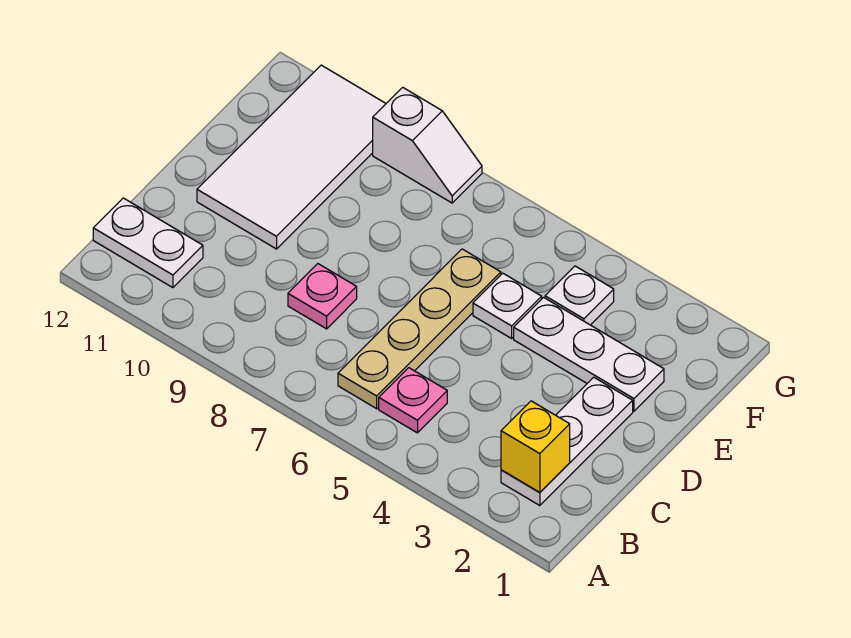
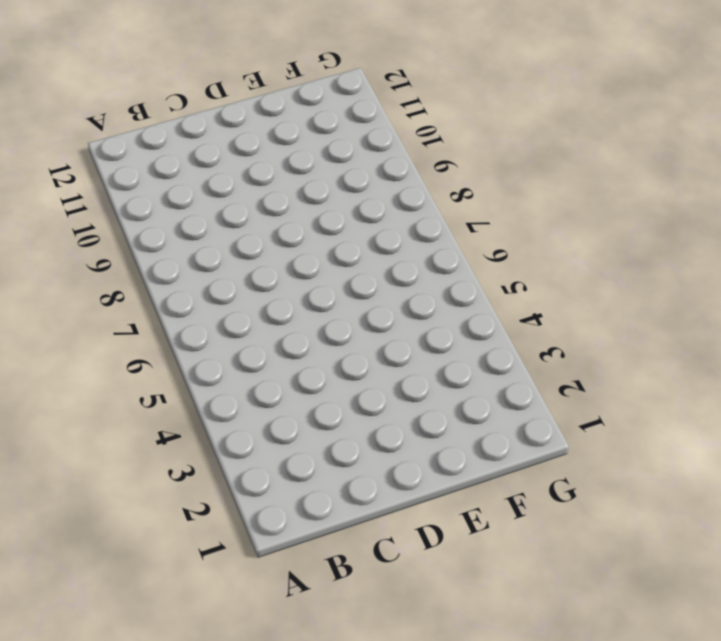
none -> white plate B2:D2 level 1
none -> pink plate B5 level 1

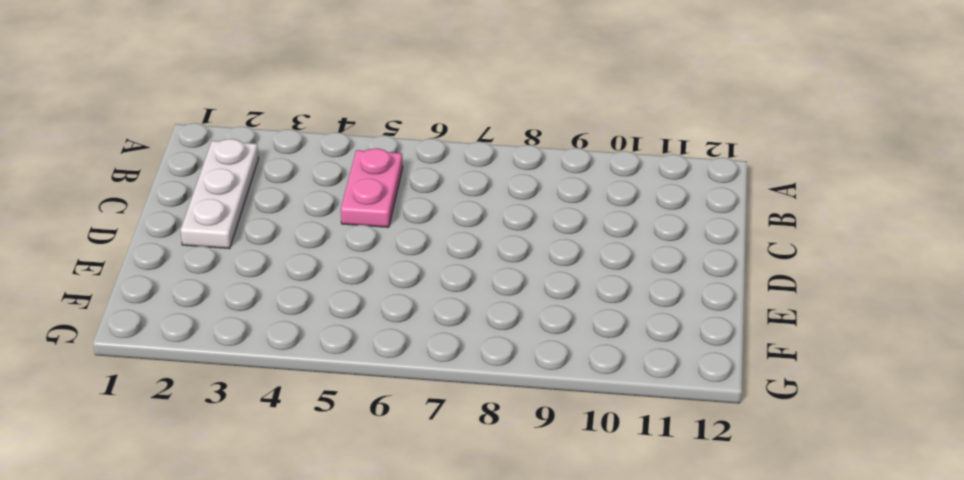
pink plate B5:C5 level 1 -> pink plate B5 level 1
none -> tan plate B6:E6 level 1
none -> white plate B11:B12 level 1

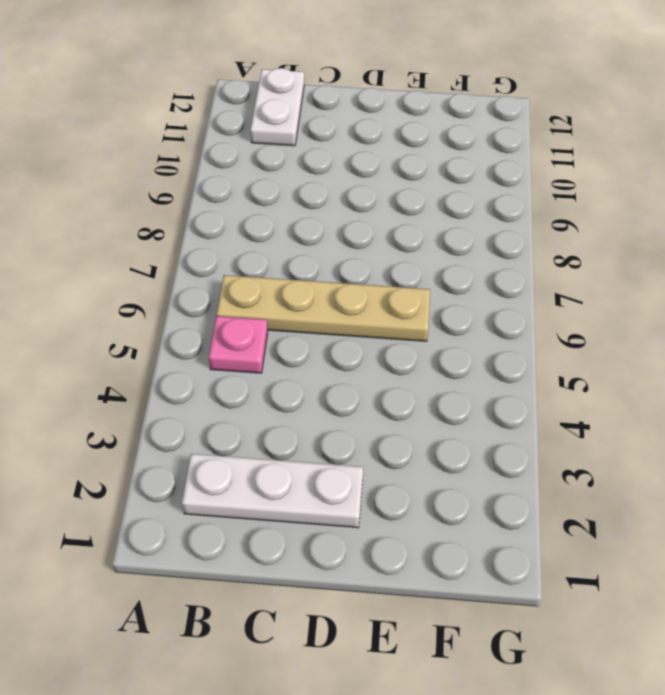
none -> pink plate C8 level 1
none -> white tile D10:G11 level 1

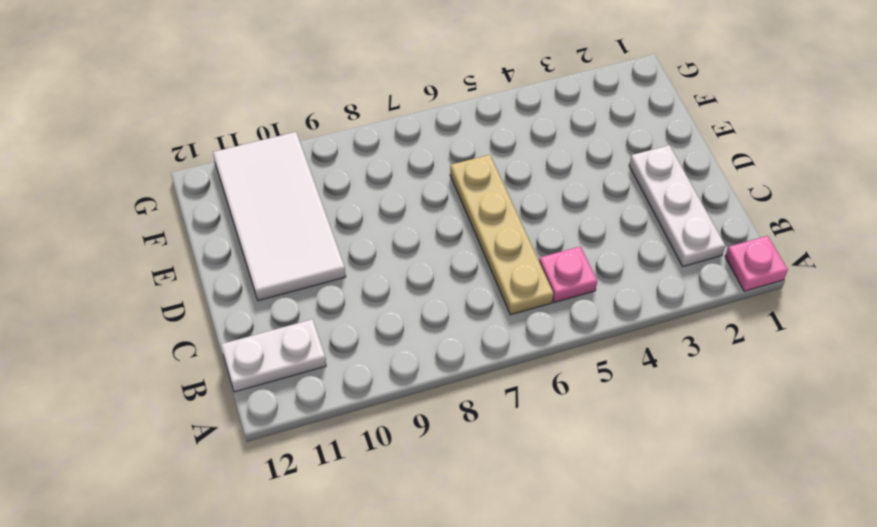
pink plate A1 level 1 -> pink plate C8 level 1
none -> white plate E2:E4 level 1
none -> white plate E5 level 1

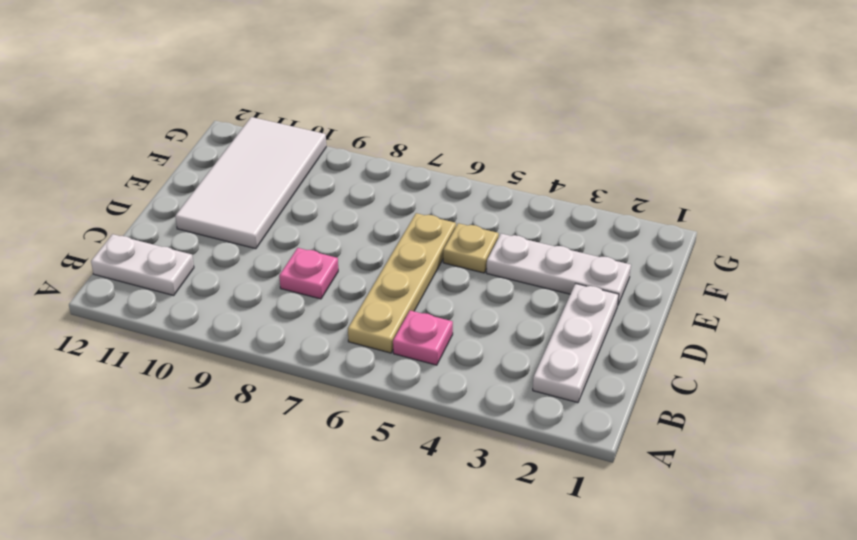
tan plate E5 level 1 -> white plate E5 level 1
none -> white plate F4 level 1
none -> white slope G8:G9 level 1 top 9

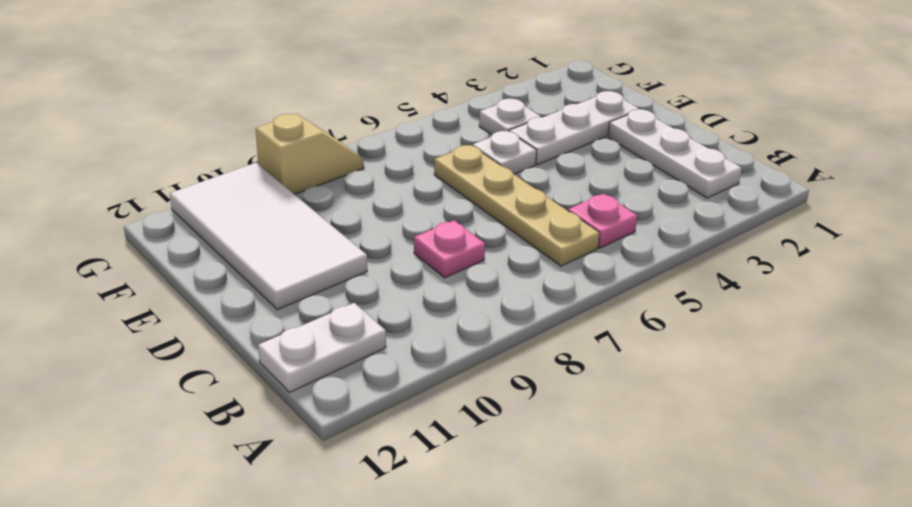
tan slope G8:G9 level 1 top 9 -> white slope G8:G9 level 1 top 9
none -> yellow brick B2 level 2

